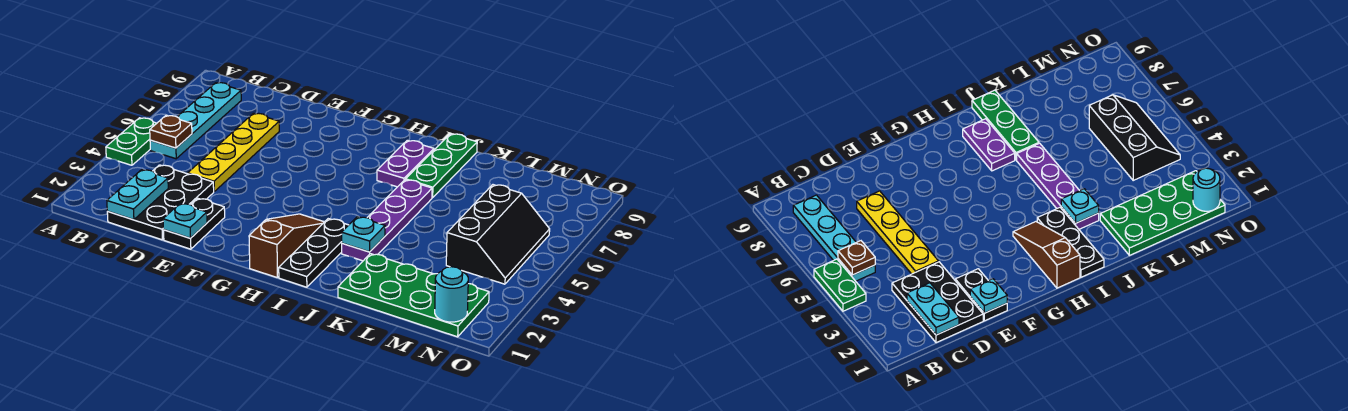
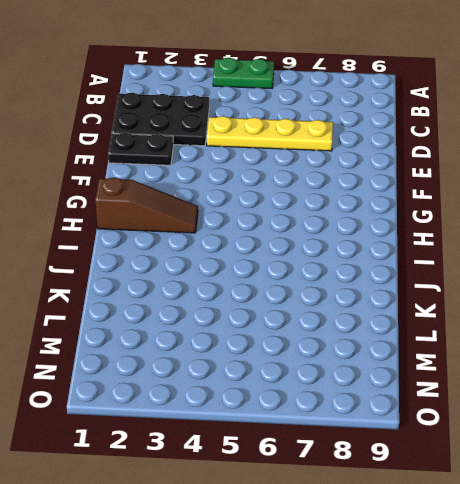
none -> cyan plate B5:B8 level 1
none -> black plate I1:I3 level 1
none -> purple plate I7:I8 level 1

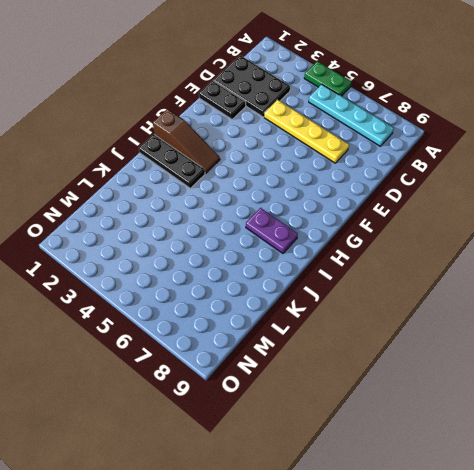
none -> purple plate J3:J6 level 1
none -> green plate J7:J9 level 1
none -> green plate K1:N2 level 1

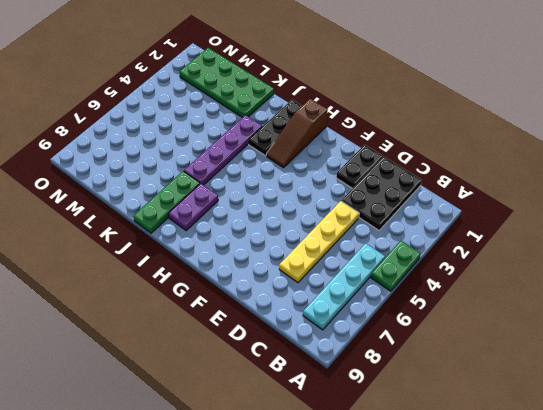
none -> black slope M4:N6 level 1 top M
none -> brown plate B5 level 2
none -> cyan plate C1:C2 level 2

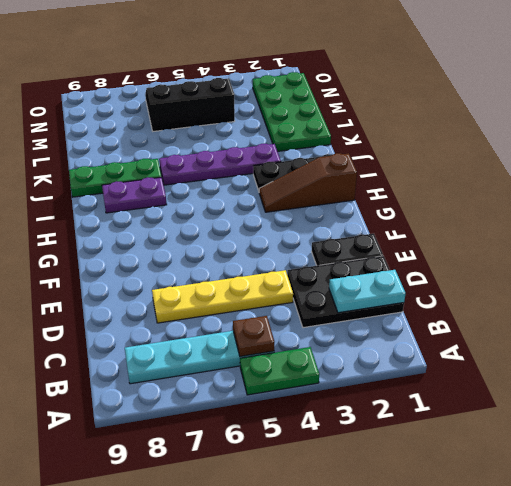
none -> cyan plate E1 level 2
none -> cyan plate J3 level 2
none -> cyan round brick N1 level 2

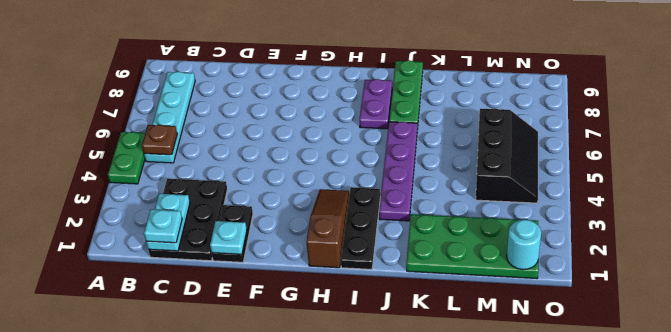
cyan plate C1 level 3 -> cyan plate J3 level 2
none -> yellow plate D4:D7 level 1

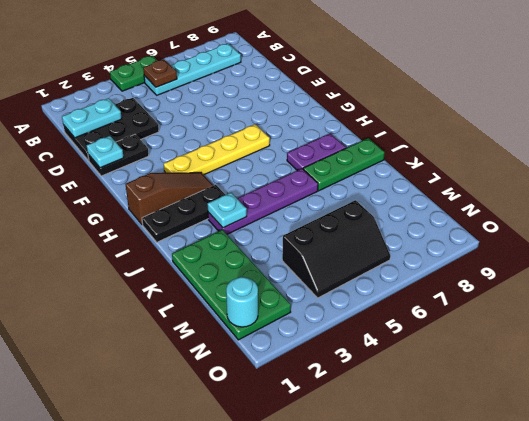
yellow plate G3:G6 level 1 -> yellow plate D4:D7 level 1

